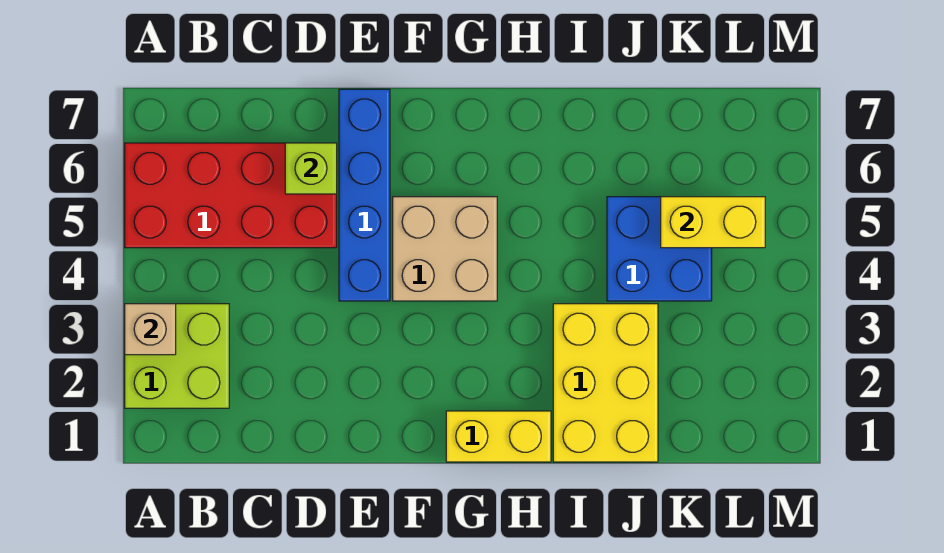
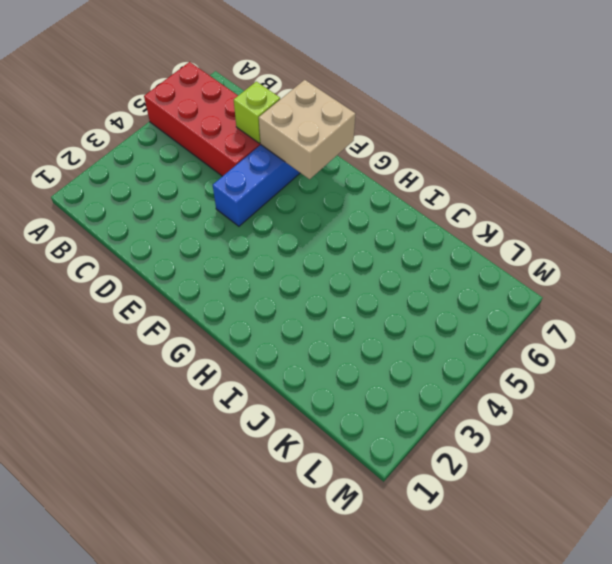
tan brick E6:F7 level 2 -> tan brick F4:G5 level 1
none -> lime brick A2:B3 level 1
none -> yellow brick G1:H1 level 1

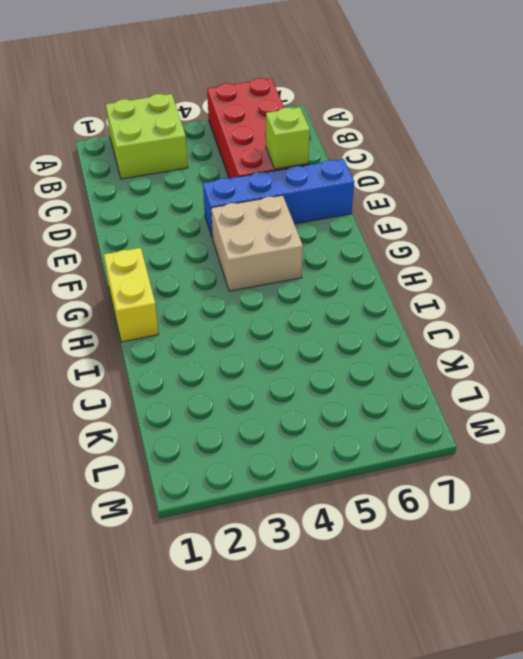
none -> yellow brick I1:J3 level 1
none -> blue brick J4:K5 level 1

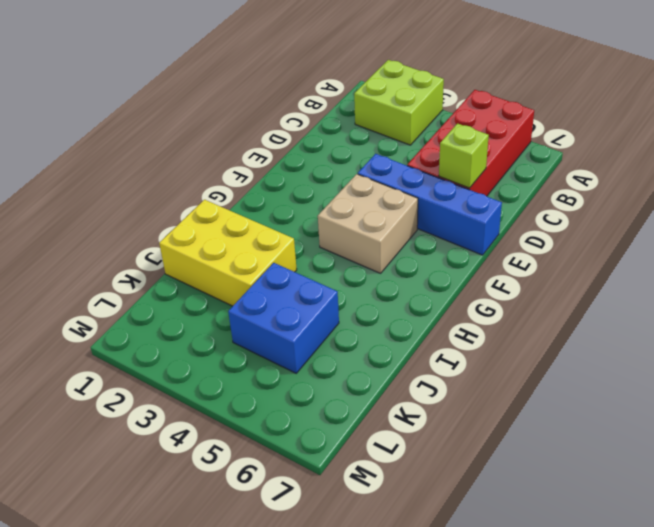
none -> yellow brick G1:H1 level 1
none -> tan brick A3 level 2

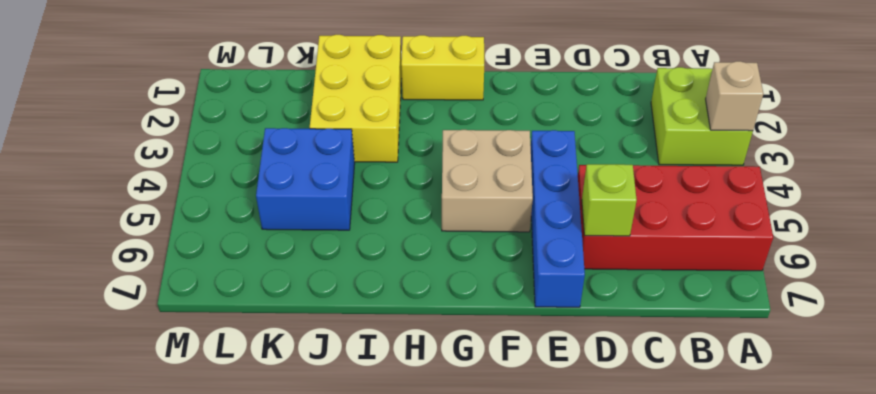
none -> yellow brick K5:L5 level 2

